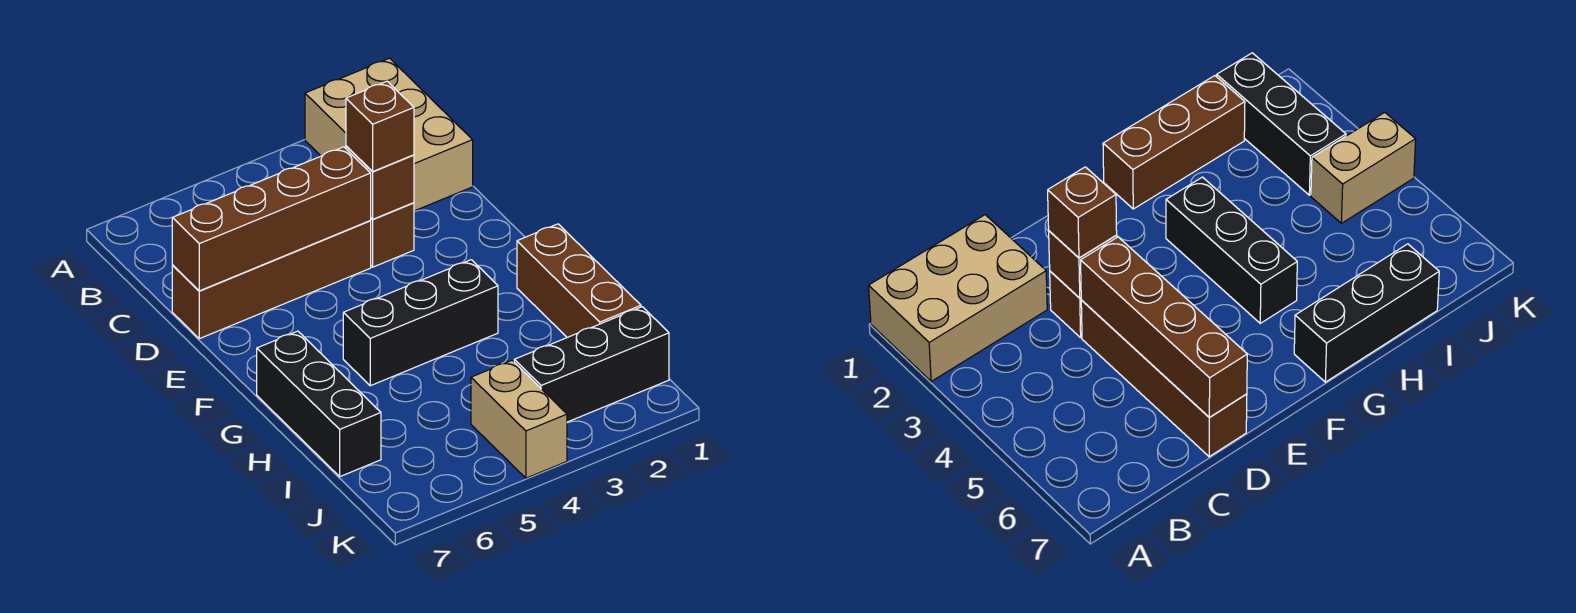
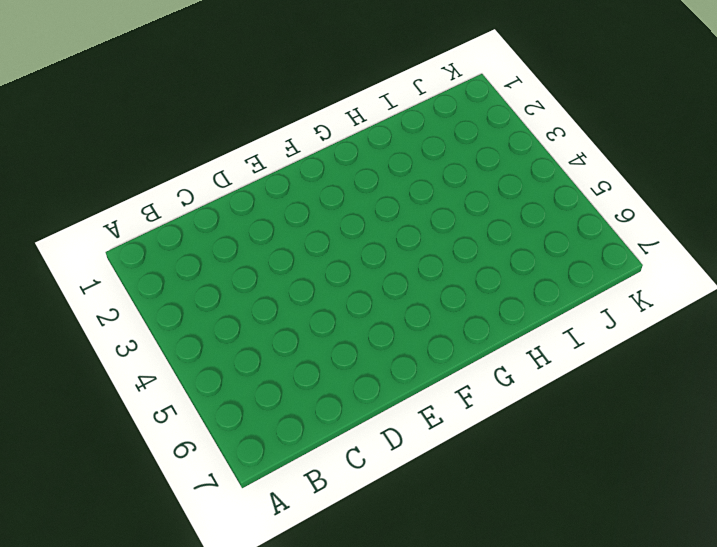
none -> tan brick A1:C2 level 1
none -> brown brick D3 level 1

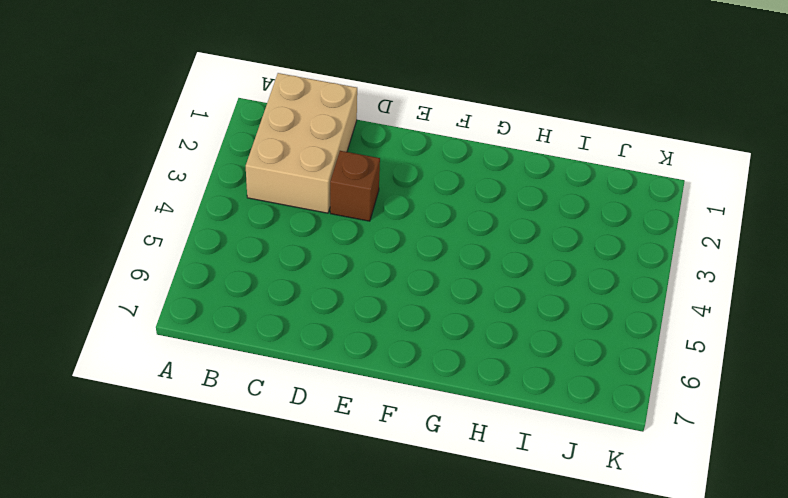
tan brick B1:C3 level 1 -> tan brick A1:C2 level 1
none -> brown brick D4:D7 level 1
none -> brown brick G1:I1 level 1

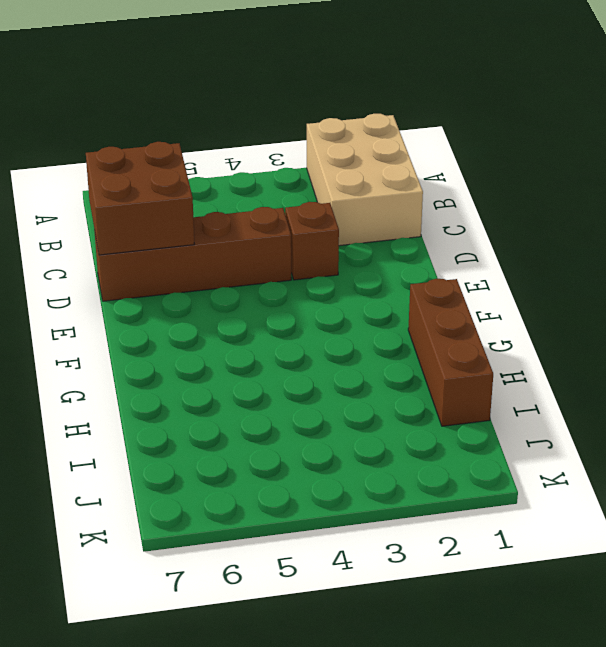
brown brick C6:D7 level 2 -> brown brick D4:D7 level 2
none -> black brick G3:G5 level 1
none -> black brick G7:I7 level 1

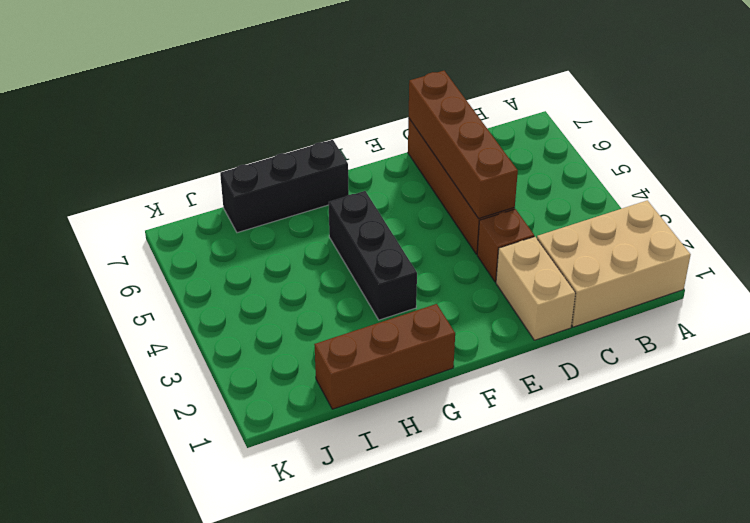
tan brick D1:D2 level 1 -> tan brick J4:K4 level 1
none -> black brick J1:J3 level 1
none -> brown brick D3 level 2

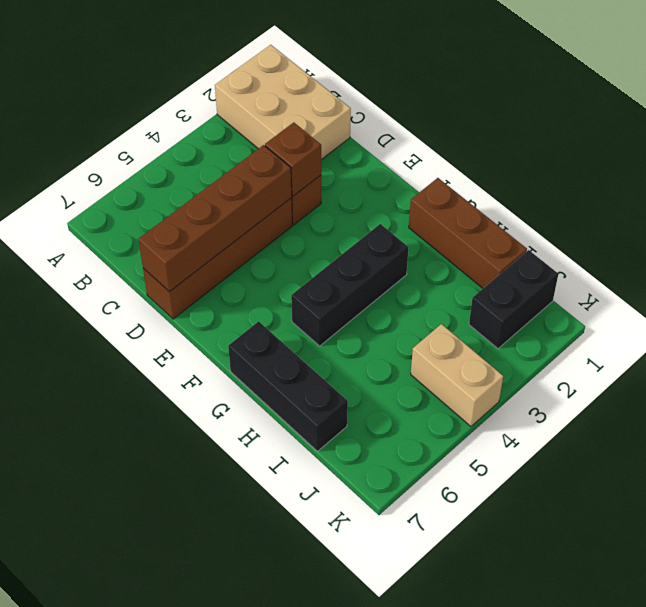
black brick J1:J2 level 1 -> black brick J1:J3 level 1
none -> brown brick D3 level 3

